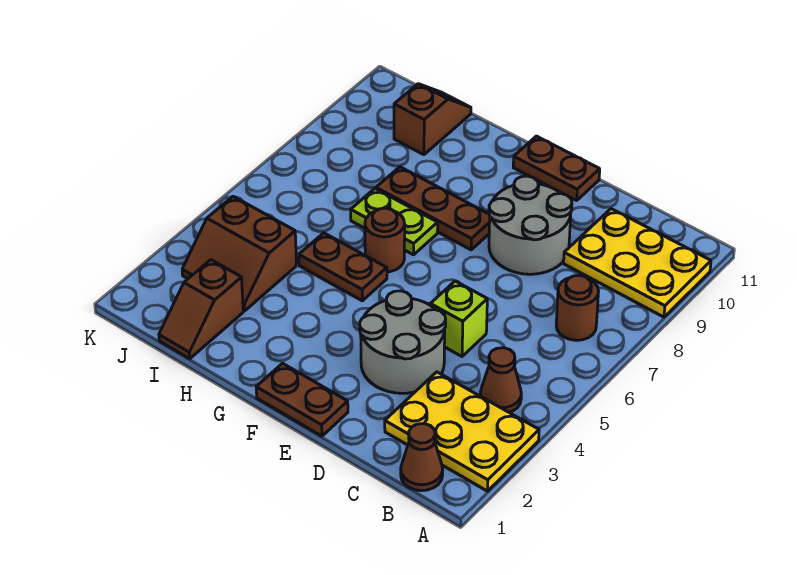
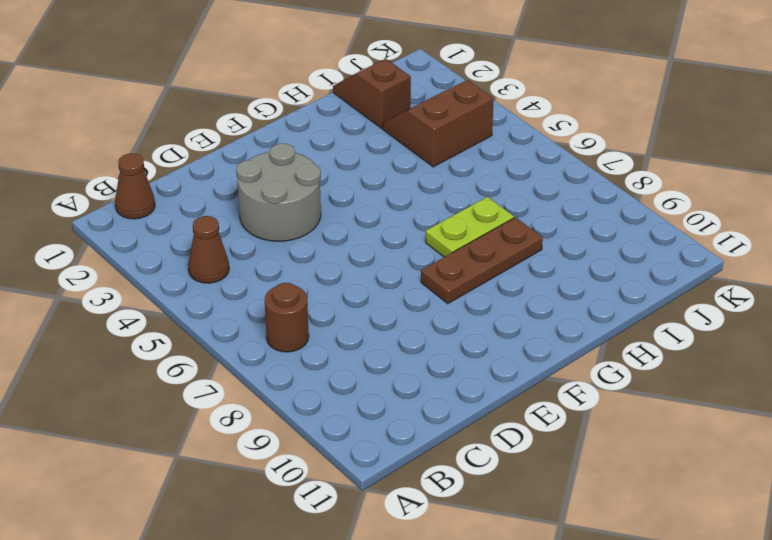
none -> yellow plate A2:C3 level 1
none -> yellow plate A9:C10 level 1
none -> lime brick D5 level 1

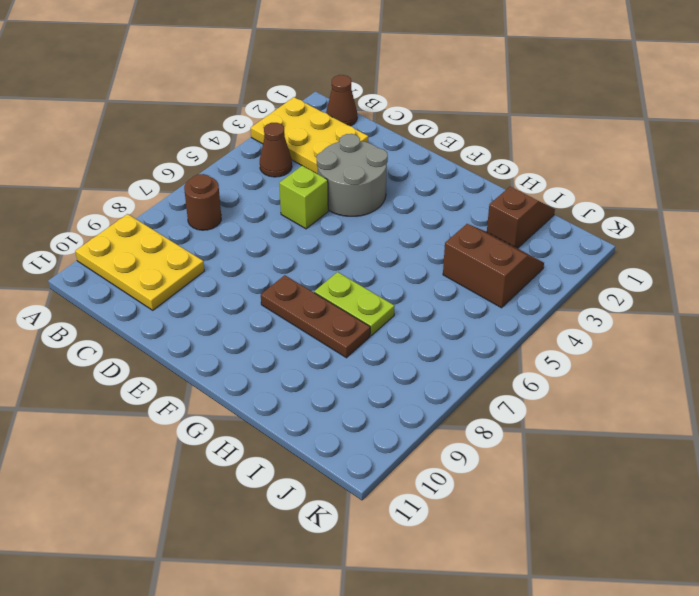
none -> grey round brick D8:E9 level 1
none -> brown plate E1:F1 level 1
none -> brown plate E11:F11 level 1

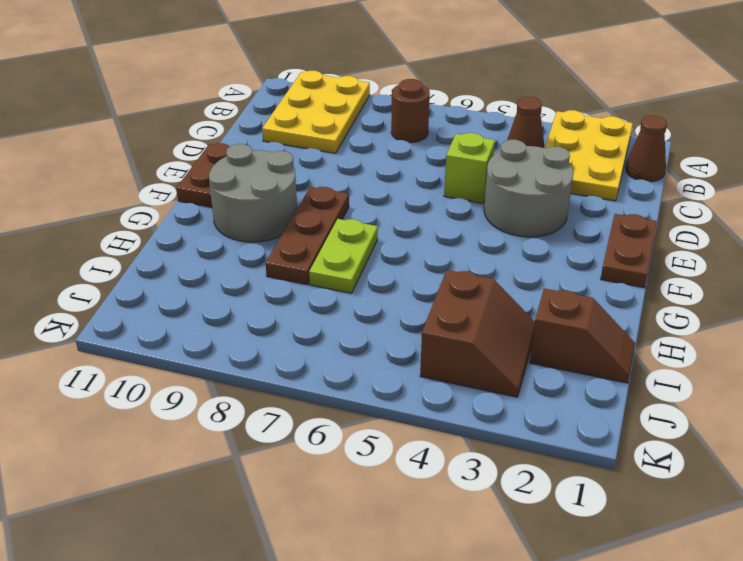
grey round brick F9:G10 level 1 -> grey round brick D8:E9 level 1
none -> brown plate G5:H5 level 1
none -> brown round brick G6 level 1
none -> brown slope I10:I11 level 1 top 10

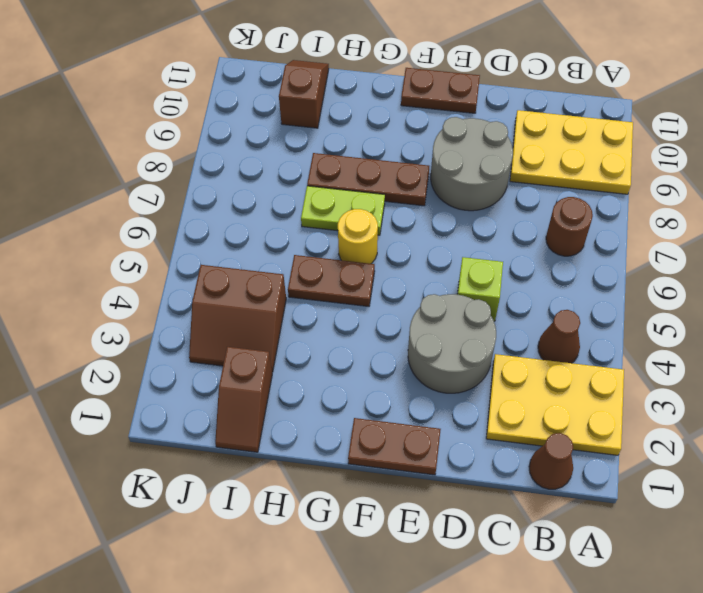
yellow round brick G6 level 1 -> brown round brick G6 level 1

